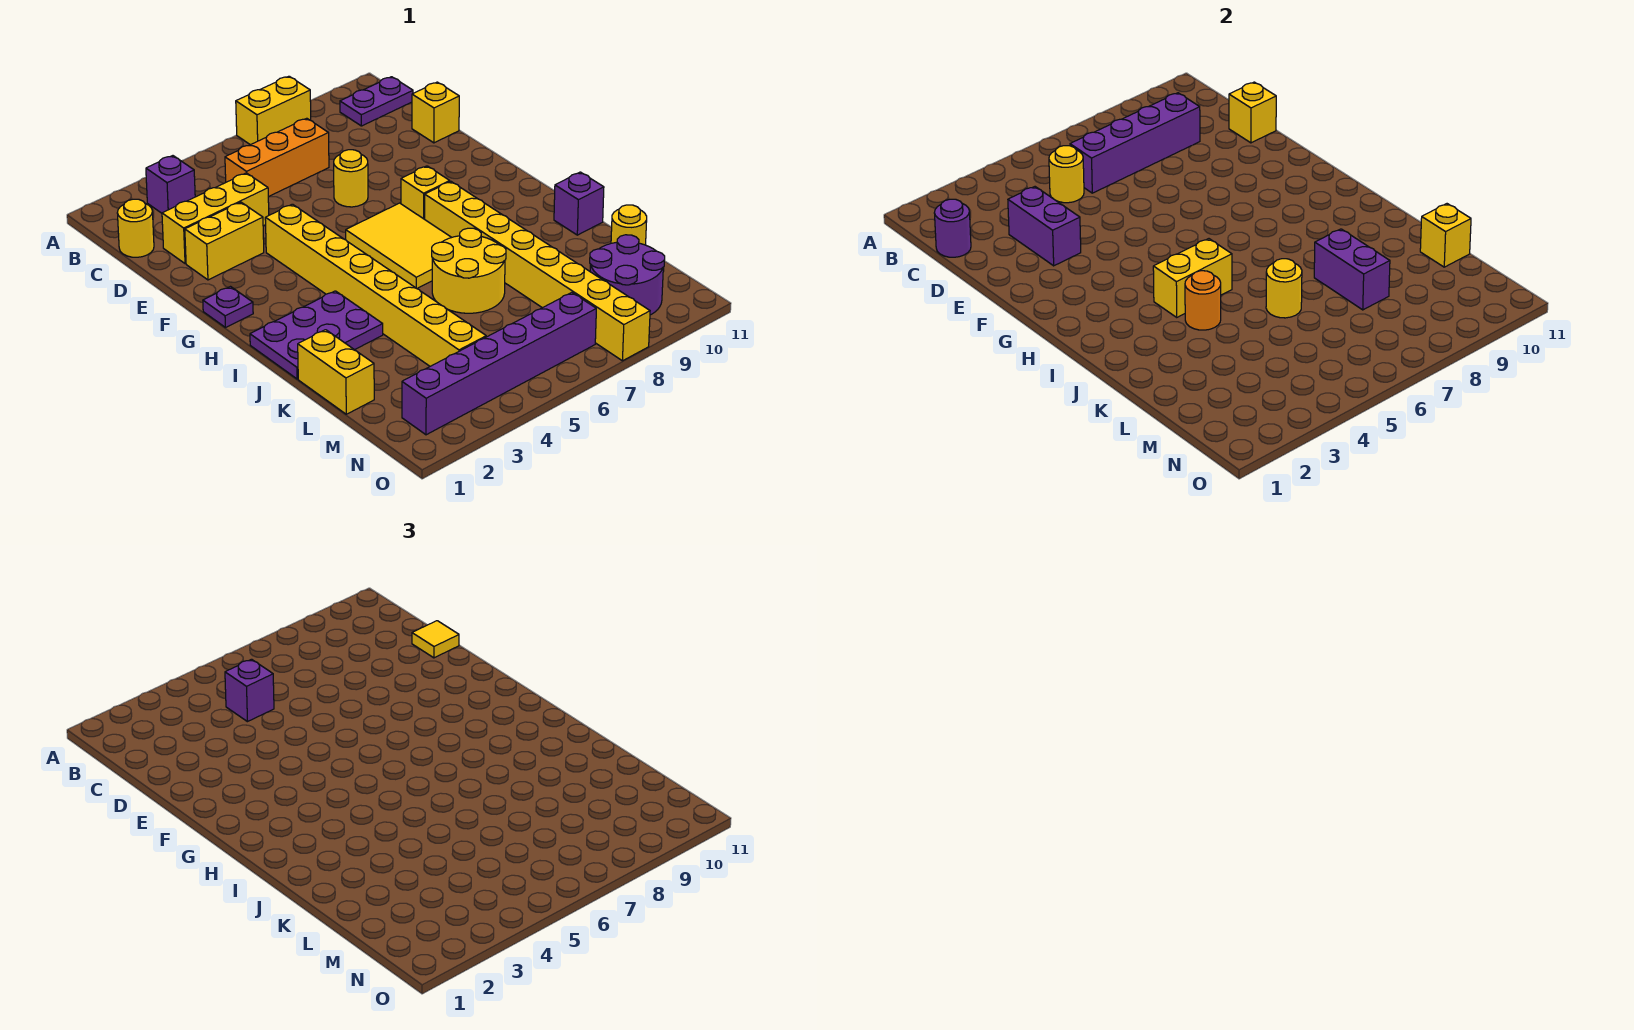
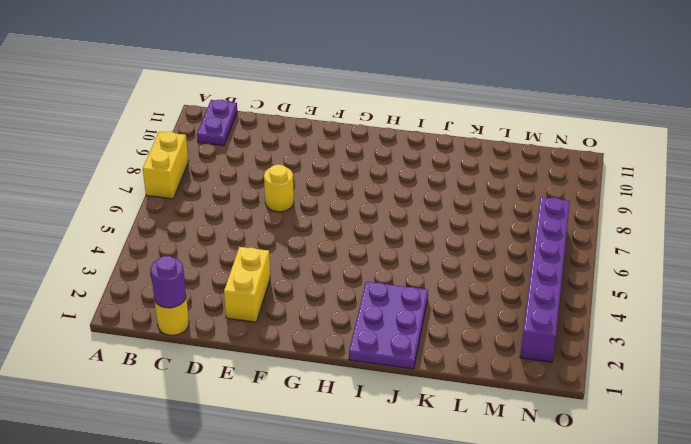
none -> purple brick B3 level 1
none -> orange brick C5:C7 level 1
none -> yellow brick D2:D4 level 1
none -> yellow brick D11 level 1

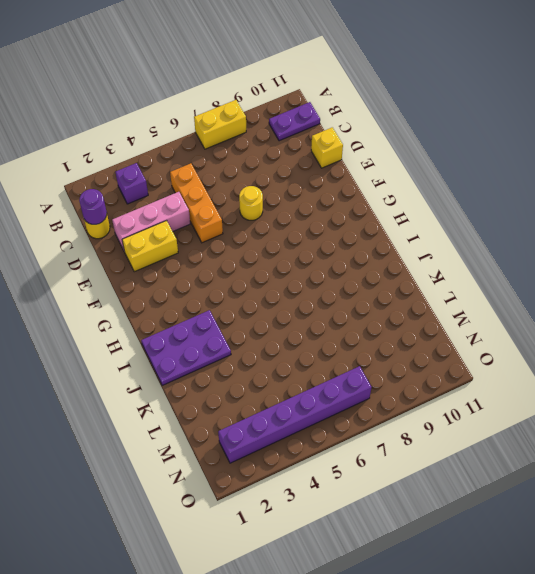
orange brick C5:E5 level 1 -> orange brick C5:C7 level 1
pink brick D2:D4 level 1 -> yellow brick D2:D4 level 1
none -> yellow brick F4:M4 level 1
none -> purple plate G1 level 1
none -> yellow tile G6:I7 level 1
none -> yellow brick G8 level 1

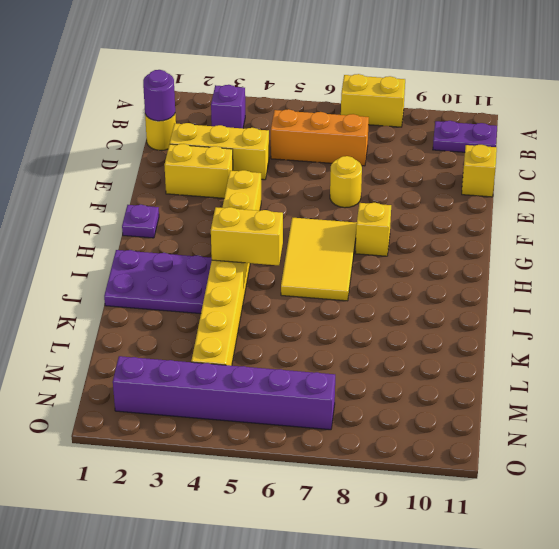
none -> yellow brick H8:O8 level 1
none -> yellow round brick J6:K7 level 1
none -> purple brick J11 level 1
none -> yellow brick K1:L1 level 1

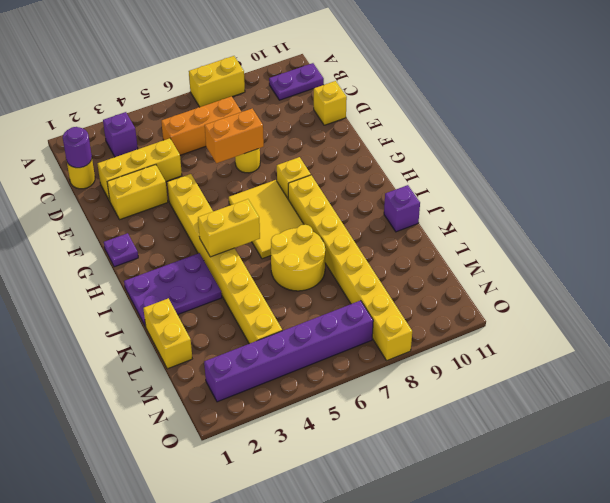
orange brick E6:E7 level 2 -> none
none -> yellow round brick L11 level 1
none -> purple round brick M9:N10 level 1
none -> yellow round brick C5 level 2
none -> purple brick C6:C9 level 2

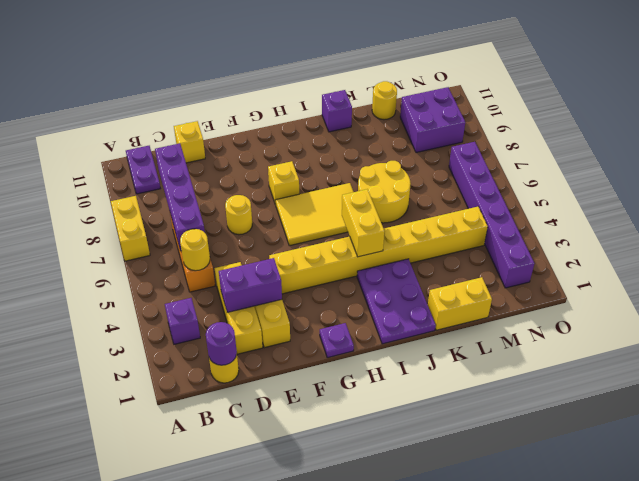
purple brick M9:N10 level 1 -> purple round brick M9:N10 level 1
none -> yellow brick H8:O8 level 1
none -> yellow brick D11 level 2
none -> orange round brick J4 level 2
none -> yellow round brick K6 level 2

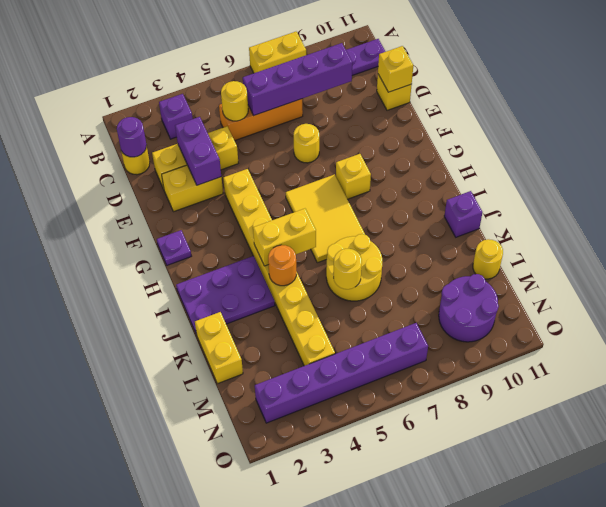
none -> yellow brick H8:O8 level 1
none -> purple brick K8:L8 level 2
none -> yellow brick L11 level 2
none -> purple brick C5 level 3

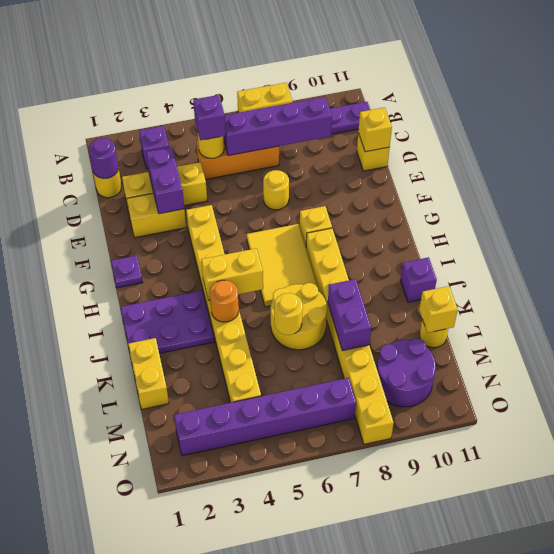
none -> yellow tile D11 level 3

